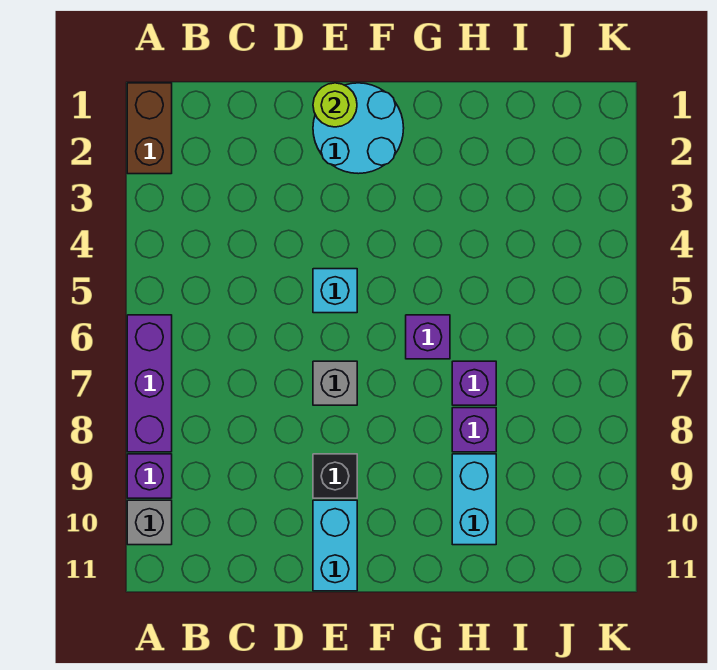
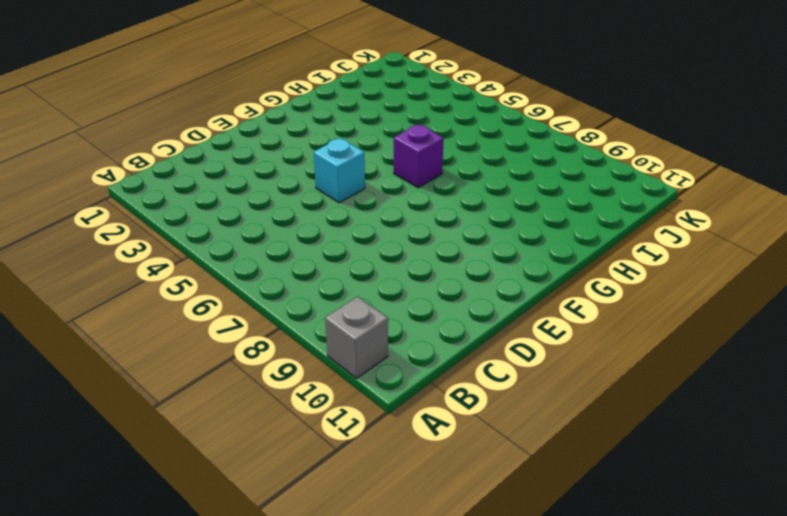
none -> brown brick A1:A2 level 1
none -> purple brick A6:A8 level 1
none -> purple brick A9 level 1

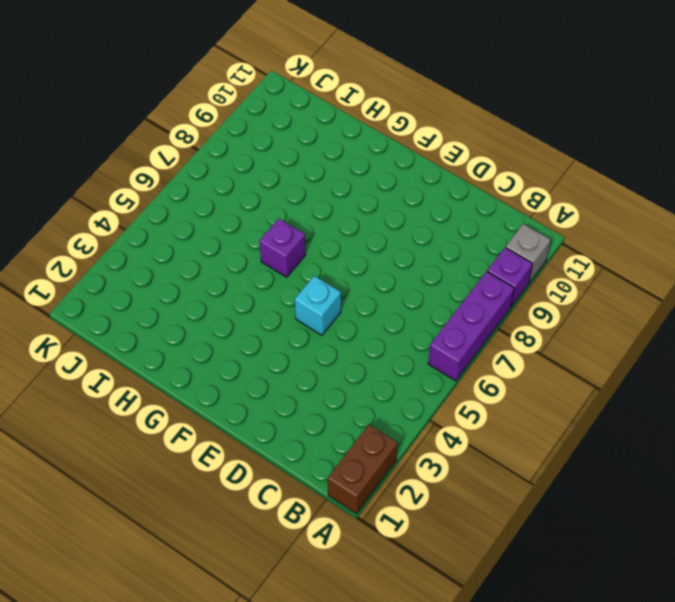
none -> cyan round brick E1:F2 level 1
none -> grey brick E7 level 1
none -> black brick E9 level 1

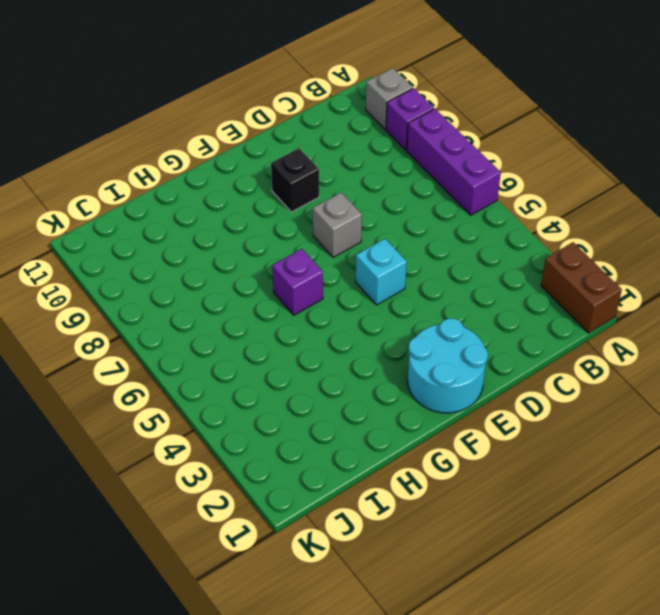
none -> cyan brick E10:E11 level 1
none -> purple brick H7 level 1
none -> purple brick H8 level 1

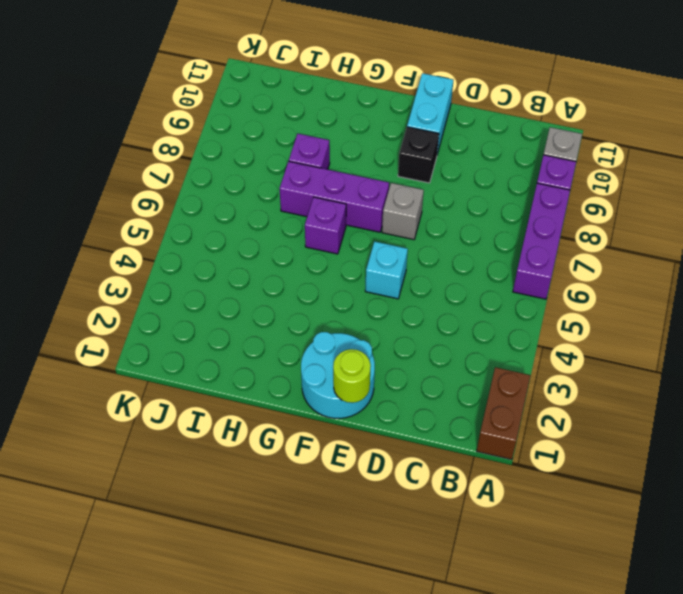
purple brick F7:H7 level 1 -> purple brick H7 level 1
none -> cyan brick H9:H10 level 1

